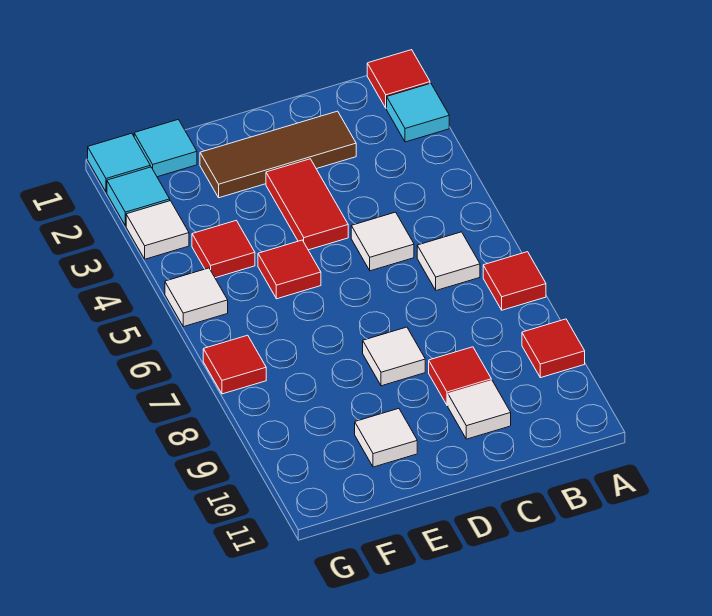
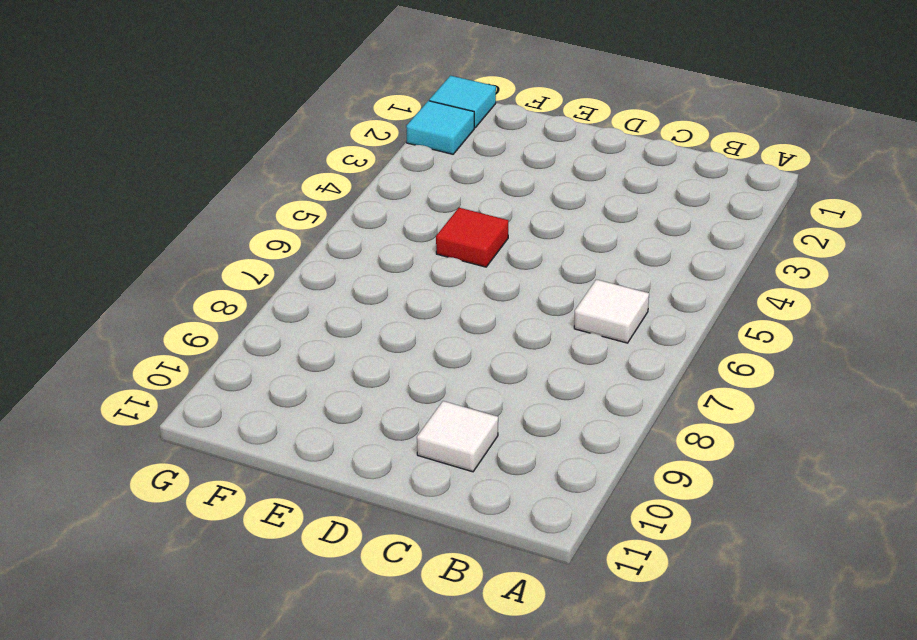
none -> red tile A1 level 1
none -> cyan tile A2 level 1
none -> red tile A7 level 1

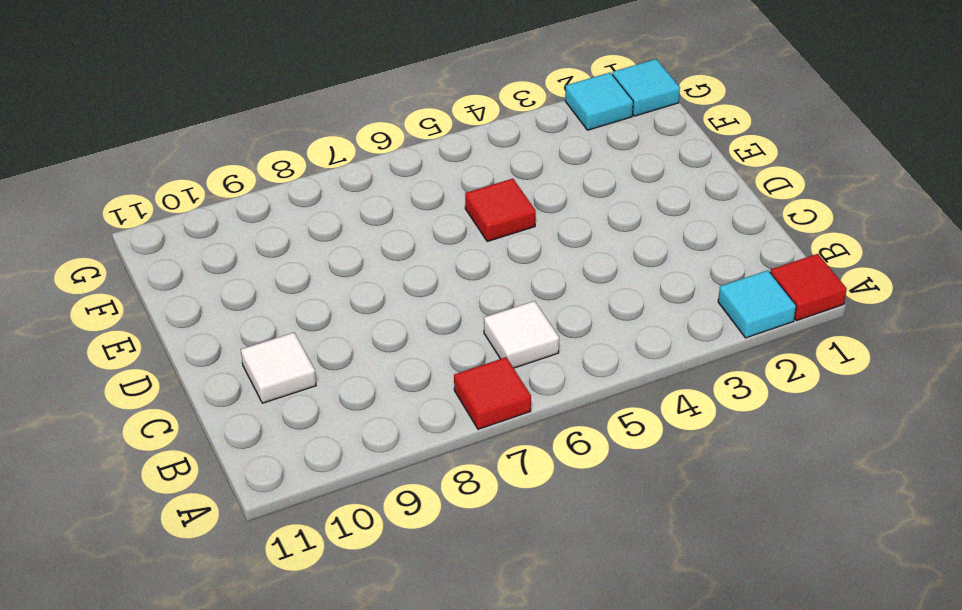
none -> red tile A9 level 1
none -> brown tile C2:E2 level 1
none -> white tile C5 level 1

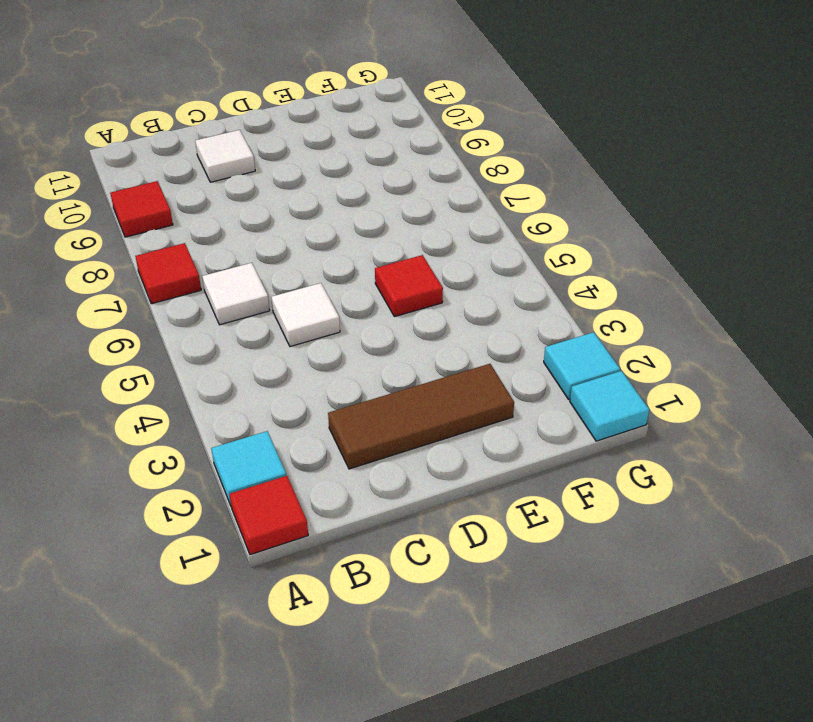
none -> red tile C9 level 1
none -> red tile D3:D4 level 1
none -> white tile D8 level 1

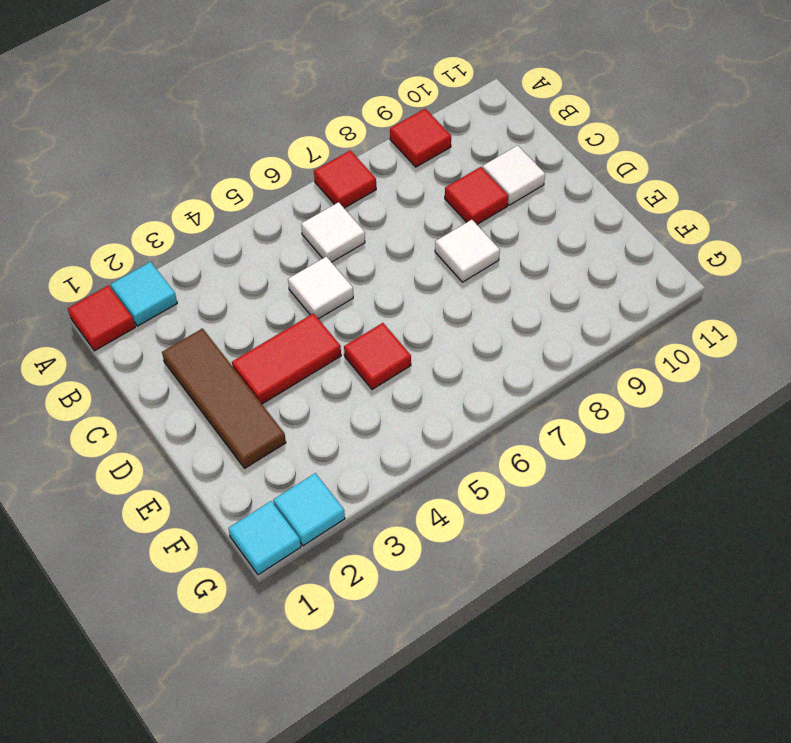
none -> white tile E10 level 1
none -> cyan tile F1 level 1
none -> red tile F4 level 1

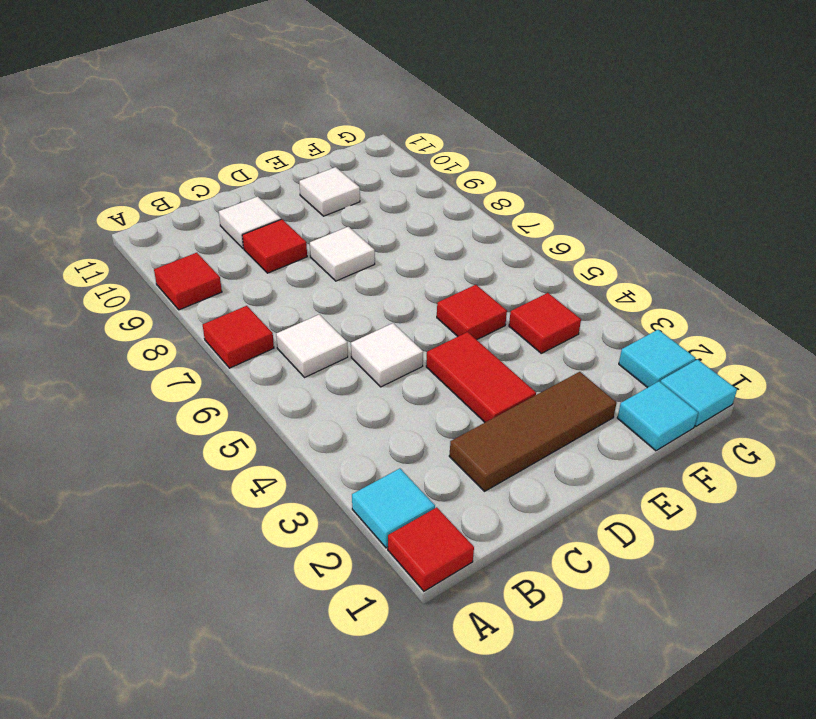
none -> white tile G3 level 1
none -> white tile G5 level 1
none -> red tile G7 level 1

